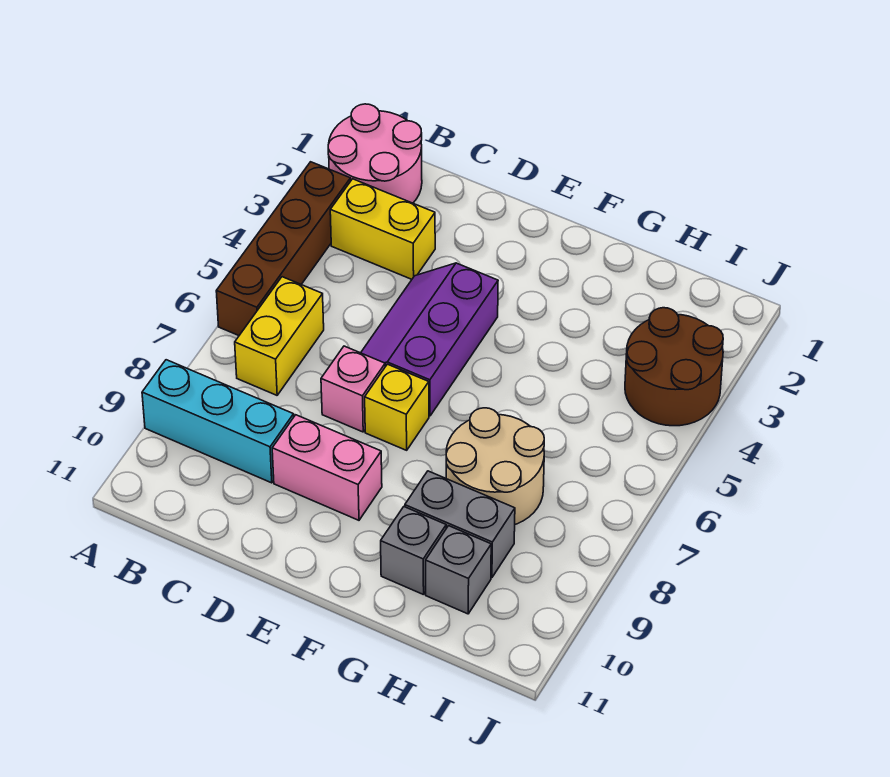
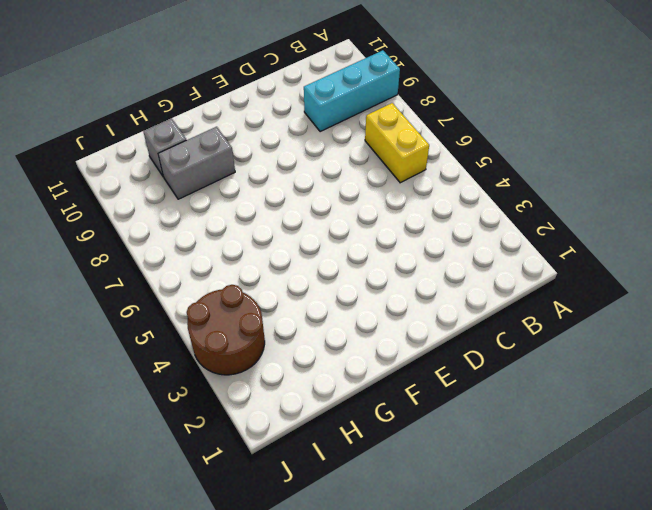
none -> pink round brick A1:B2 level 1
none -> brown brick A3:A6 level 1
none -> yellow brick B3:C3 level 1

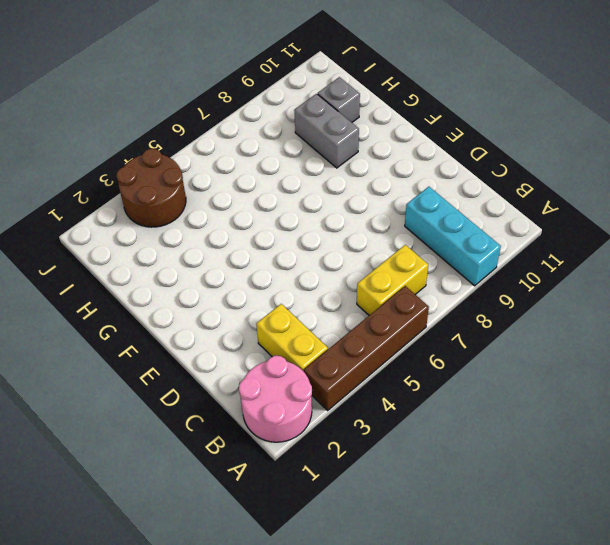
none -> purple slope D4:E6 level 1 top E
none -> pink brick D7 level 1
none -> pink brick D9:E9 level 1

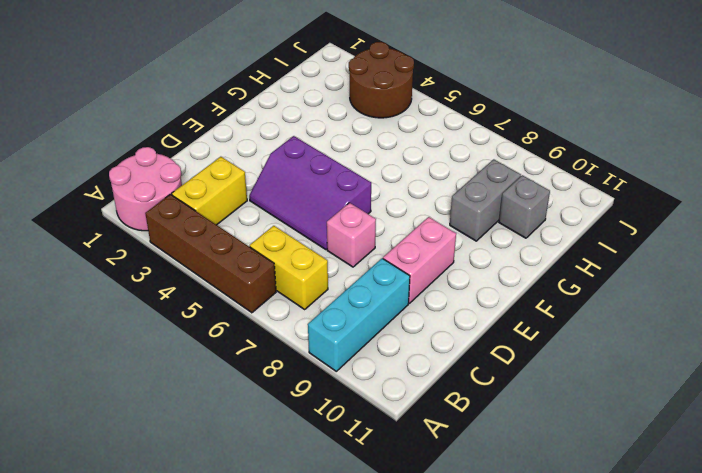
none -> yellow brick E7 level 1
none -> tan round brick G7:H8 level 1
none -> grey brick G10 level 1

